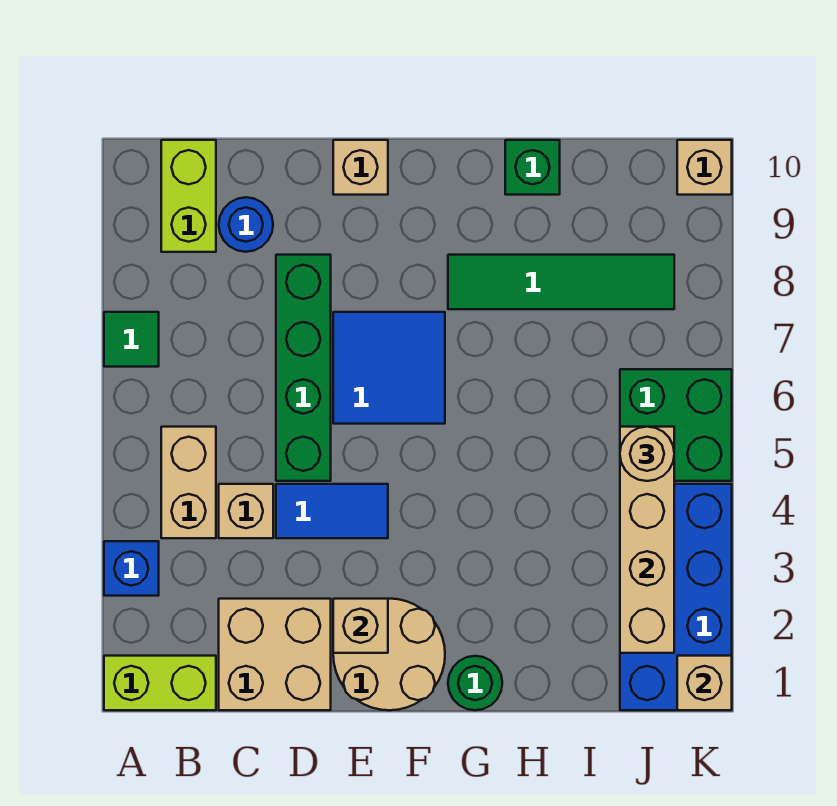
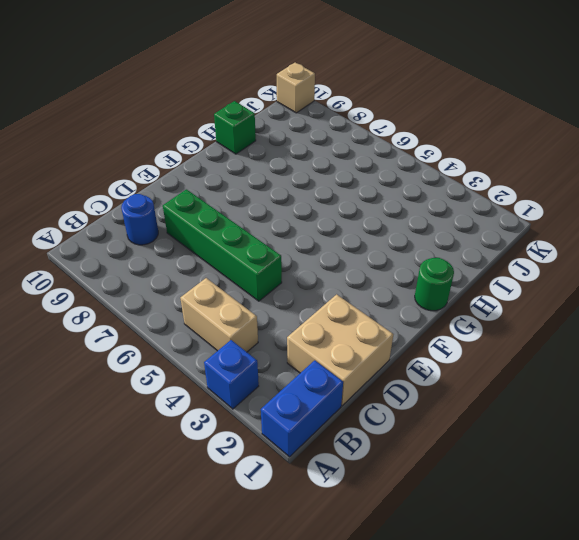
blue brick A1:B1 level 1 -> lime brick A1:B1 level 1
none -> green tile A7 level 1
none -> lime brick B9:B10 level 1
none -> tan brick C4 level 1

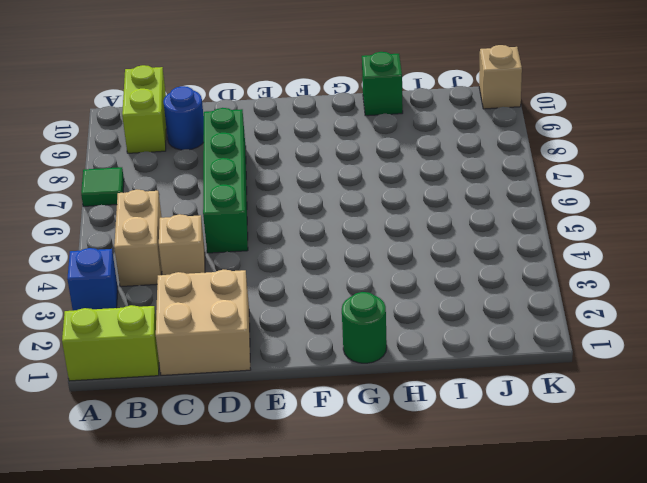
none -> blue tile D4:E4 level 1
none -> tan round brick E1:F2 level 1
none -> blue tile E6:F7 level 1

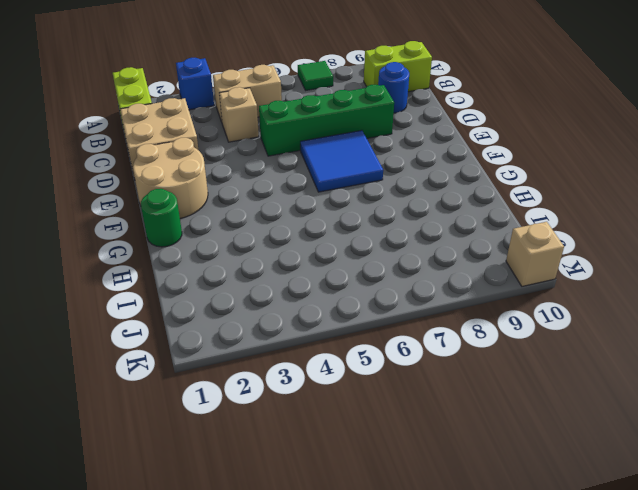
none -> blue tile D4:E4 level 1
none -> tan brick E10 level 1
none -> green tile G8:J8 level 1

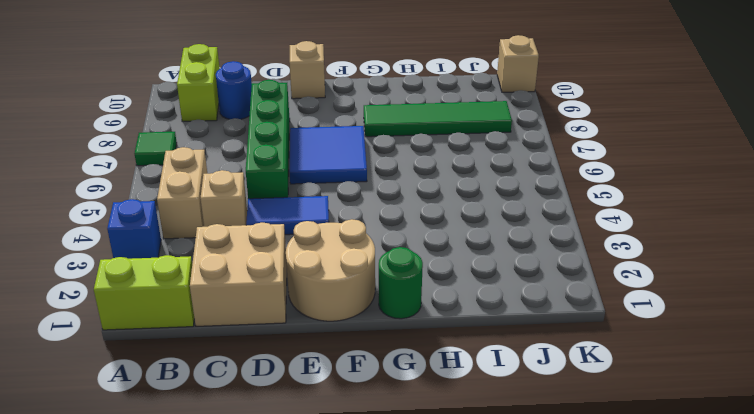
none -> green brick H10 level 1
none -> blue brick J1:K4 level 1
none -> green brick J5:K6 level 1

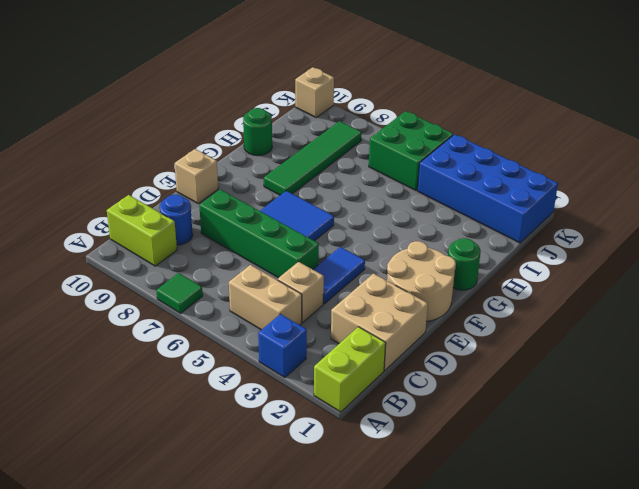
green round brick H10 level 1 -> green brick H10 level 1
none -> tan brick E2 level 2
none -> tan brick J2:J5 level 2
none -> tan brick K1 level 2

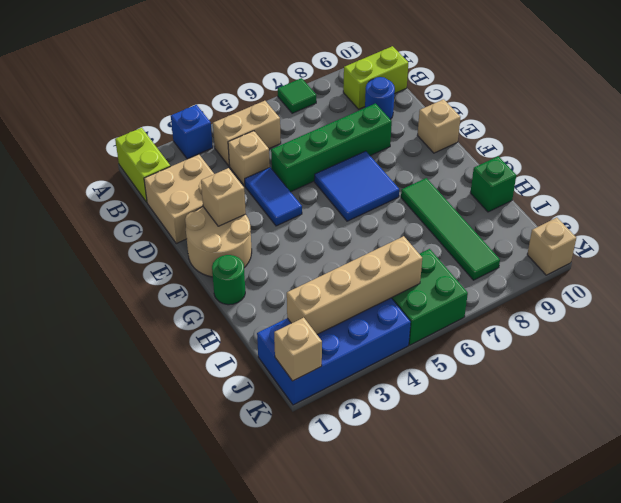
none -> tan round brick J5 level 3

